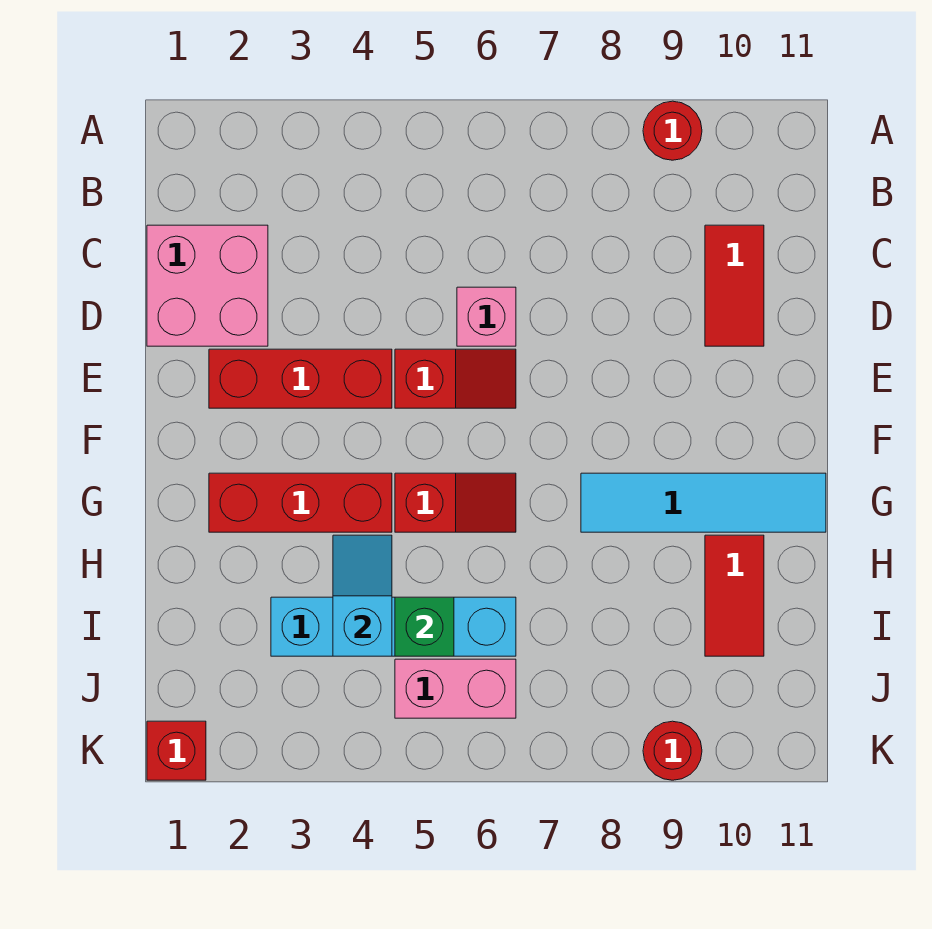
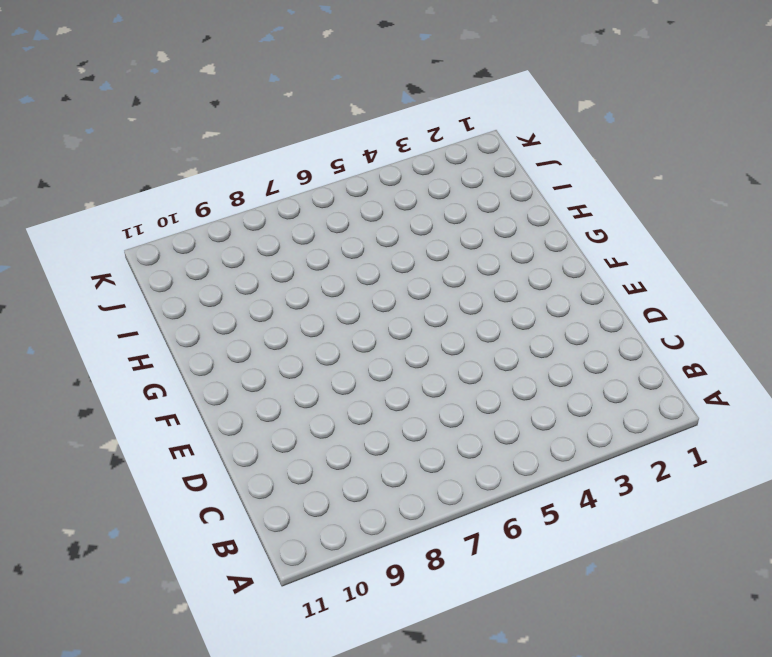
none -> red round brick A9 level 1
none -> pink brick C1:D2 level 1
none -> red tile C10:D10 level 1

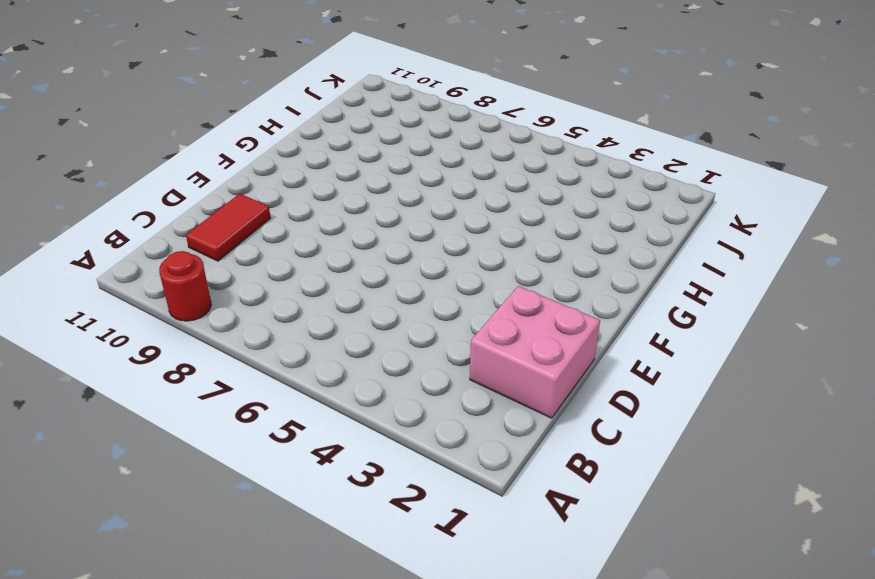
none -> pink brick D6 level 1
none -> red brick E2:E4 level 1
none -> red slope E5:E6 level 1 top 5

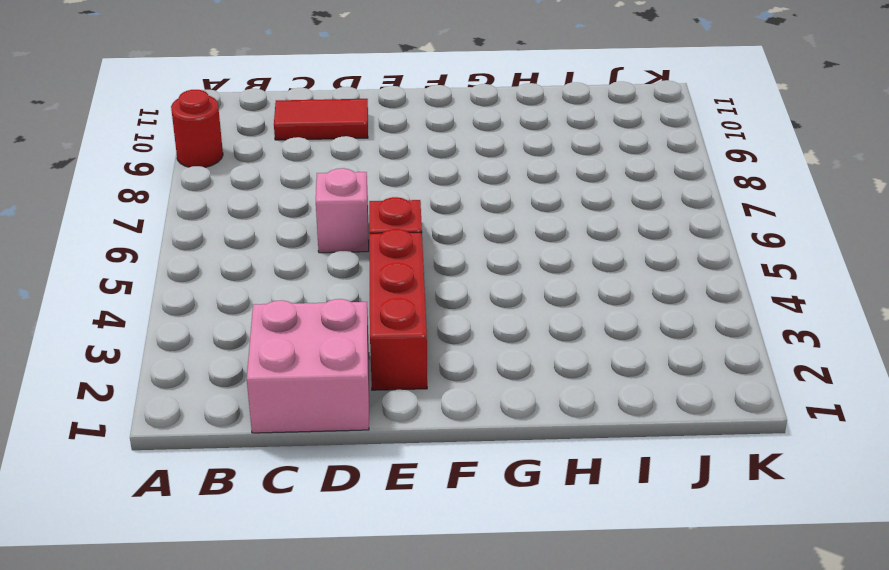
none -> red brick G2:G4 level 1
none -> red slope G5:G6 level 1 top 5
none -> cyan tile G8:G11 level 1

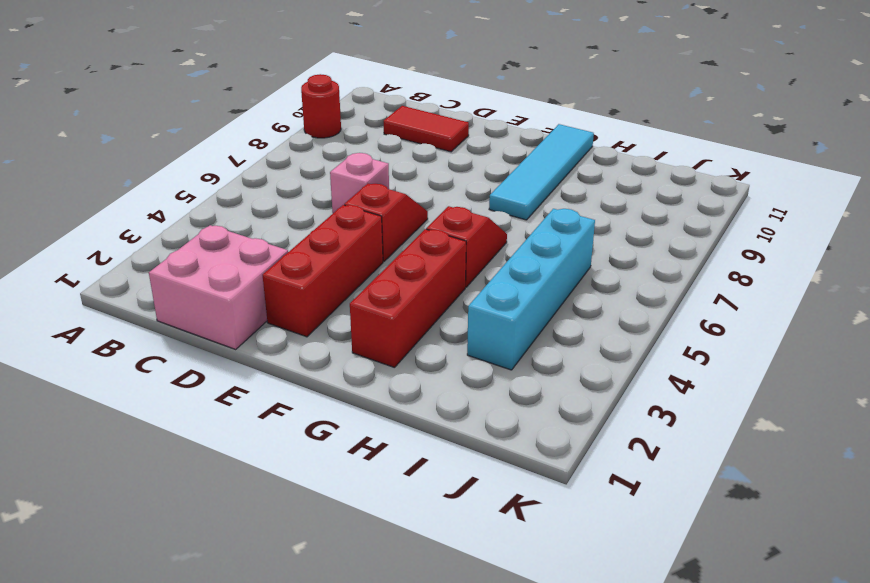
none -> red tile H10:I10 level 1
none -> pink brick J5:J6 level 1
none -> red brick K1 level 1

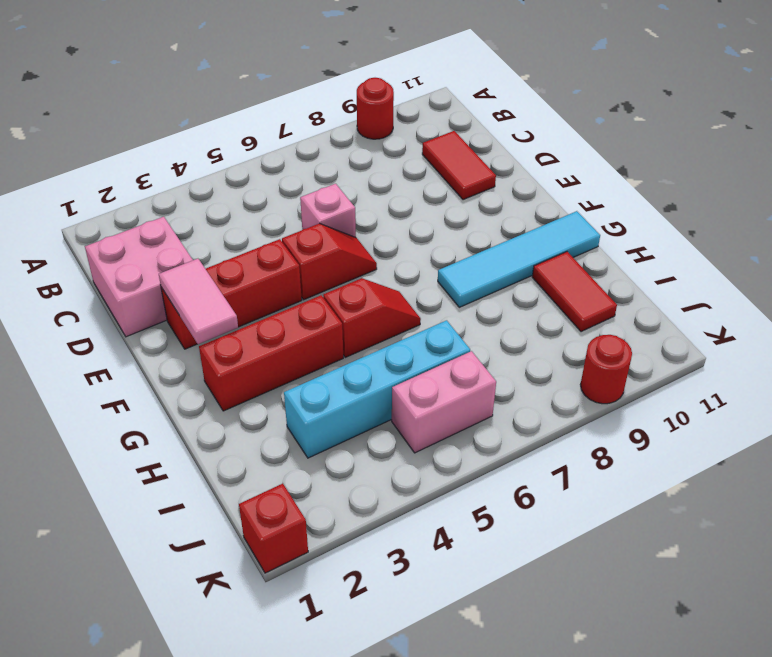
pink tile E2:F2 level 2 -> none
none -> cyan slope H4:I4 level 2 top I
none -> green brick I5 level 2

